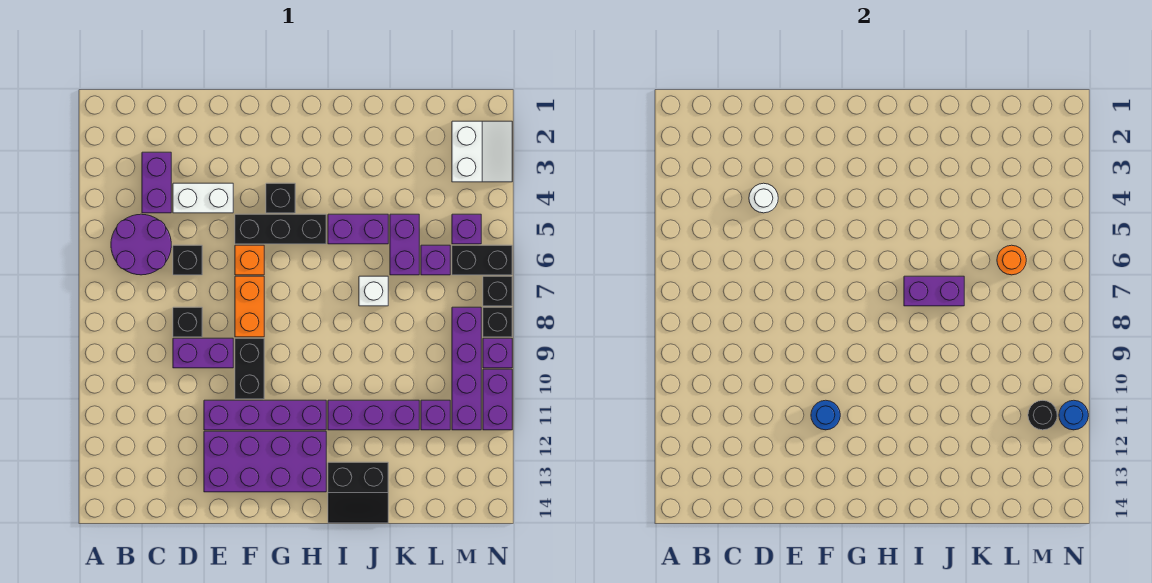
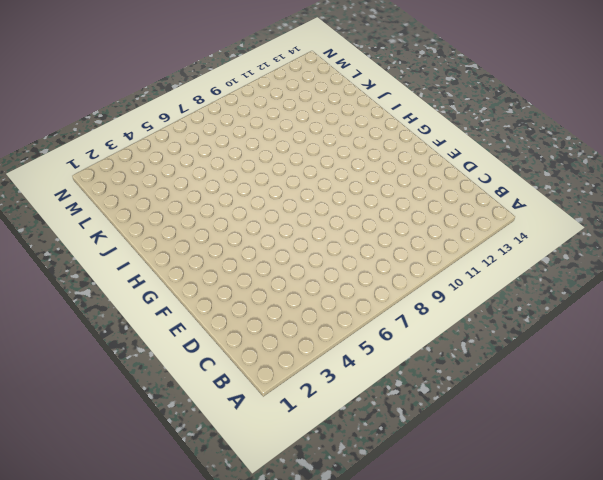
none -> purple round brick B5:C6 level 1
none -> purple brick C3:C4 level 1
none -> white brick D4:E4 level 1
none -> black brick D6 level 1

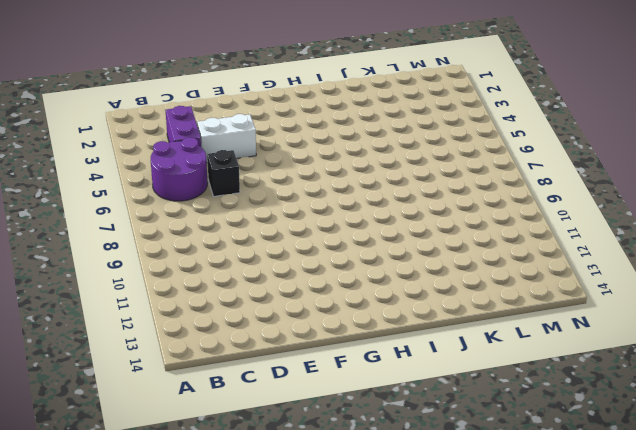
none -> black brick D8 level 1
none -> purple brick D9:E9 level 1
none -> purple brick E11:H11 level 1
none -> purple brick E12:H13 level 1

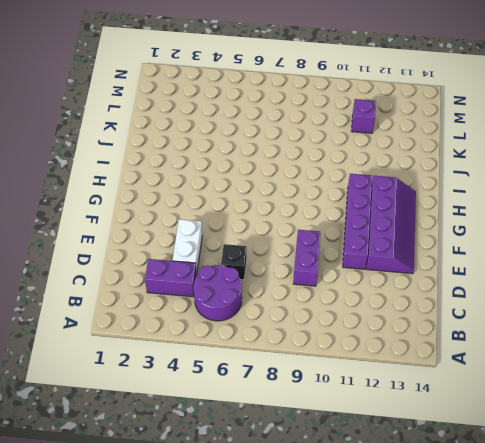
purple slope E12:H13 level 1 top 12 -> purple brick E12:H13 level 1
none -> black brick D8 level 1
none -> black brick F5:H5 level 1
none -> orange brick F6 level 1
none -> orange brick F7:F8 level 1

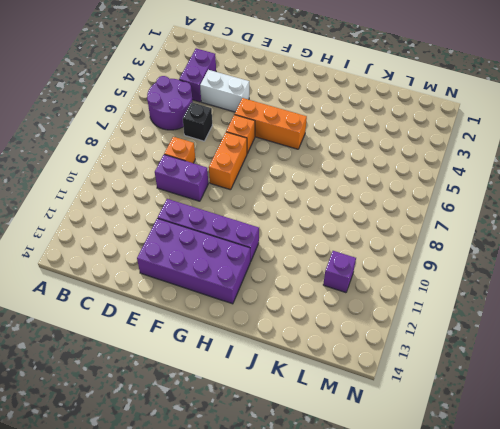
orange brick D8 level 1 -> black brick D8 level 1
orange brick F5:H5 level 1 -> black brick F5:H5 level 1
none -> black brick F9:F10 level 1
none -> black brick G4 level 1
none -> purple brick I5:J5 level 1
none -> purple brick I11:K11 level 1

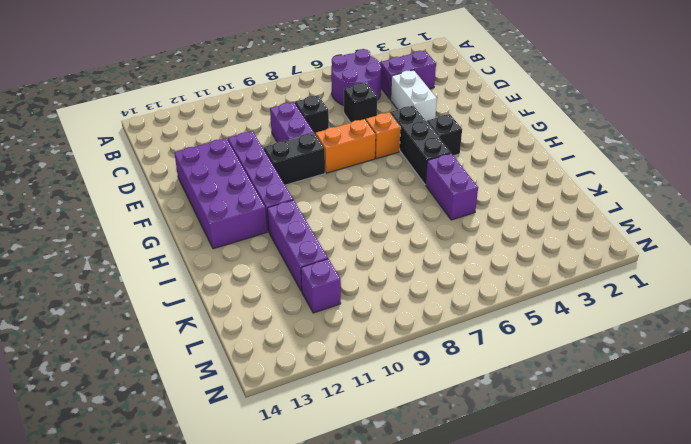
none -> black slope I13:J14 level 1 top 13
none -> white brick J7 level 1
none -> purple brick K5:K6 level 1
none -> purple brick L6 level 1

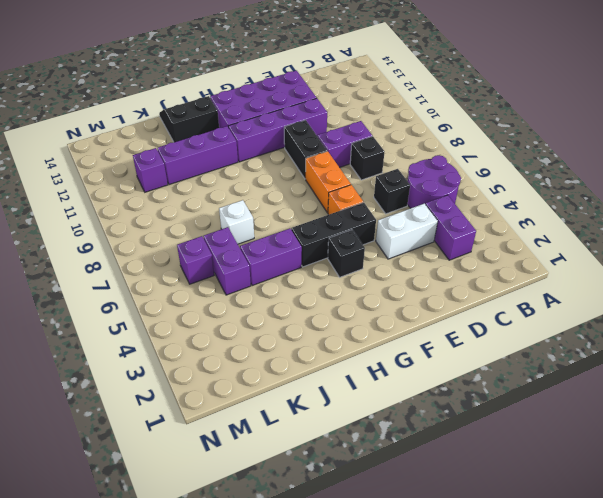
none -> white slope M2:N3 level 1 top M
none -> purple brick M5 level 1
none -> black brick M6:N6 level 1
none -> purple brick M8:M11 level 1

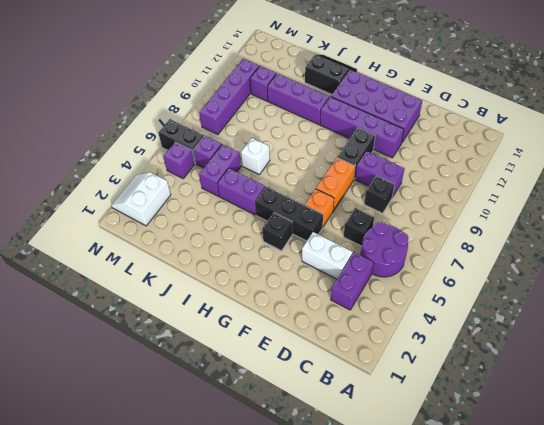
none -> black brick N7 level 1
none -> black brick N8 level 1
none -> purple brick N9 level 1
none -> purple brick N10:N11 level 1

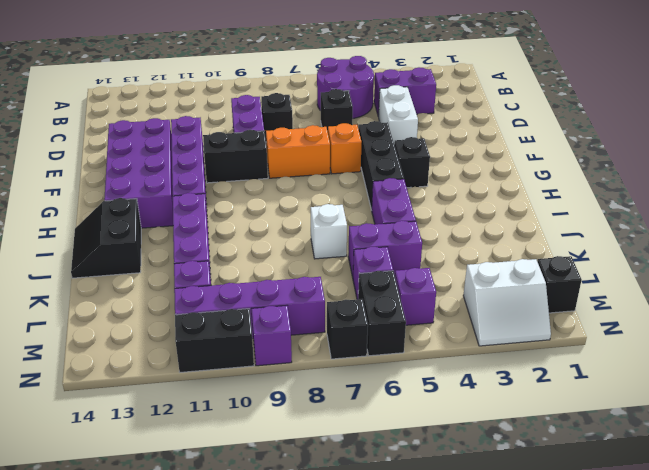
black brick M1 level 1 -> black brick N8 level 1
black brick N10:N11 level 1 -> purple brick N10:N11 level 1
none -> white round brick D4 level 2
none -> blue round brick F11 level 2
none -> purple brick I7:J7 level 2
none -> orange round brick L6 level 2

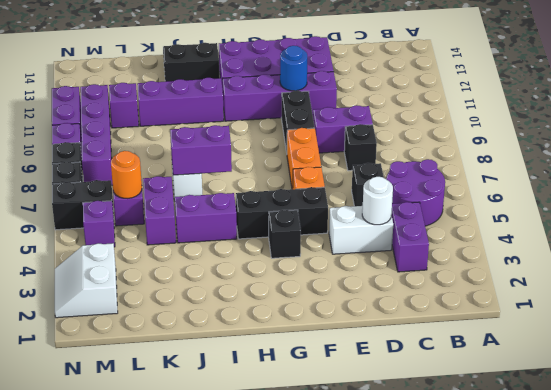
none -> black round brick M11 level 2
none -> blue round brick N11 level 2

